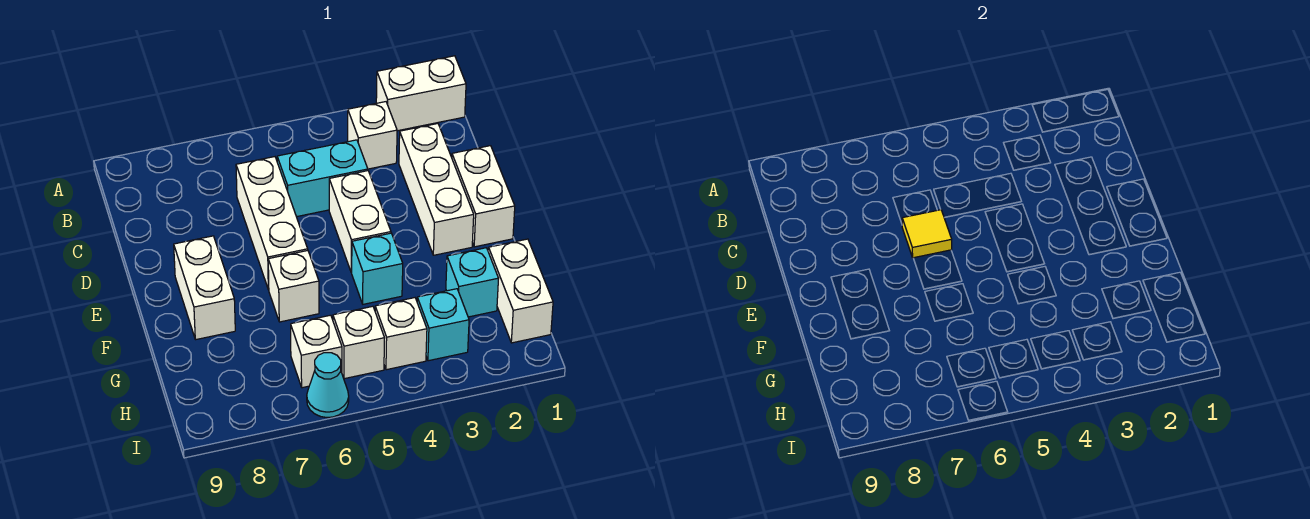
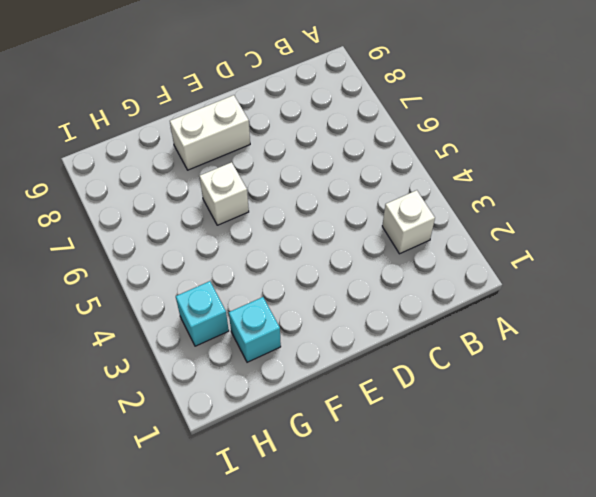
none -> white brick A1:A2 level 1
none -> white brick C2:E2 level 1
none -> cyan brick C4:C5 level 1

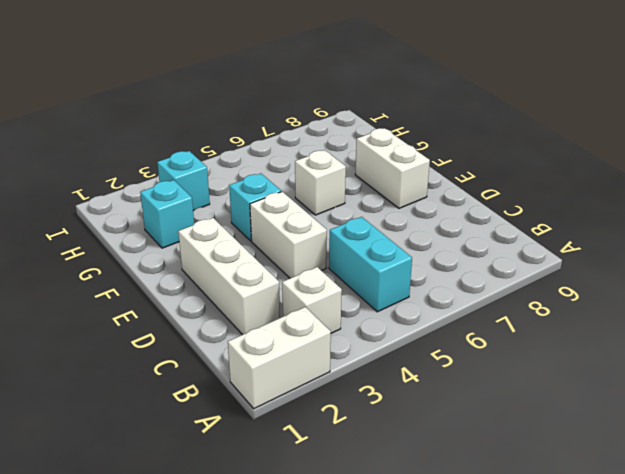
cyan brick B5:C5 level 1 -> cyan brick C4:C5 level 1
none -> white brick C6:E6 level 1
none -> white brick D1:E1 level 1
none -> white brick G1:H1 level 1

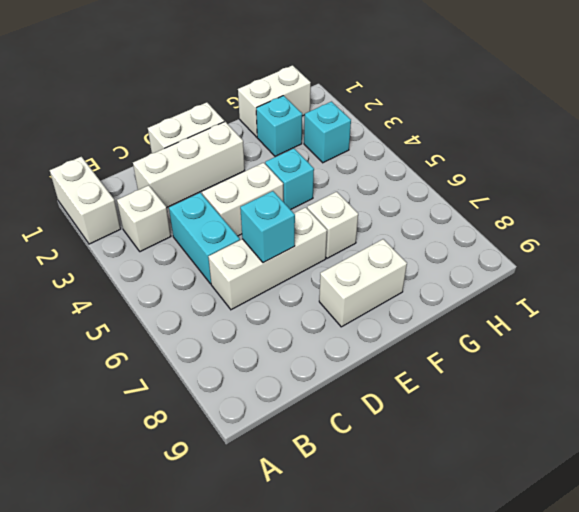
cyan brick D6 level 2 -> yellow tile D6 level 2
none -> white brick H4 level 1
none -> white brick H5 level 1
none -> white brick H6 level 1

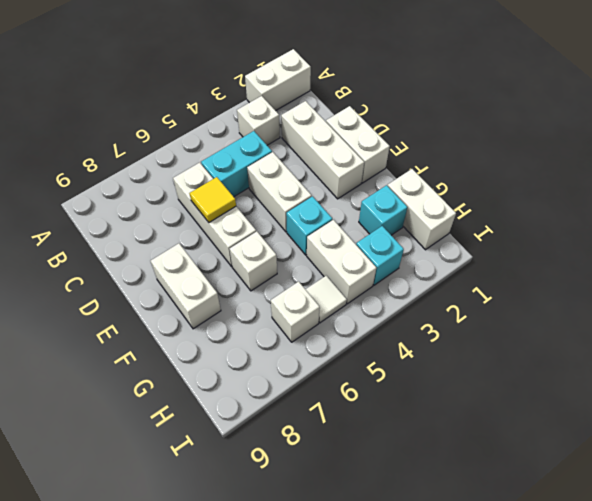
white brick G4:H4 level 1 -> white brick H4 level 1
white tile H5 level 1 -> white brick H5 level 1
none -> cyan cone I6 level 1

